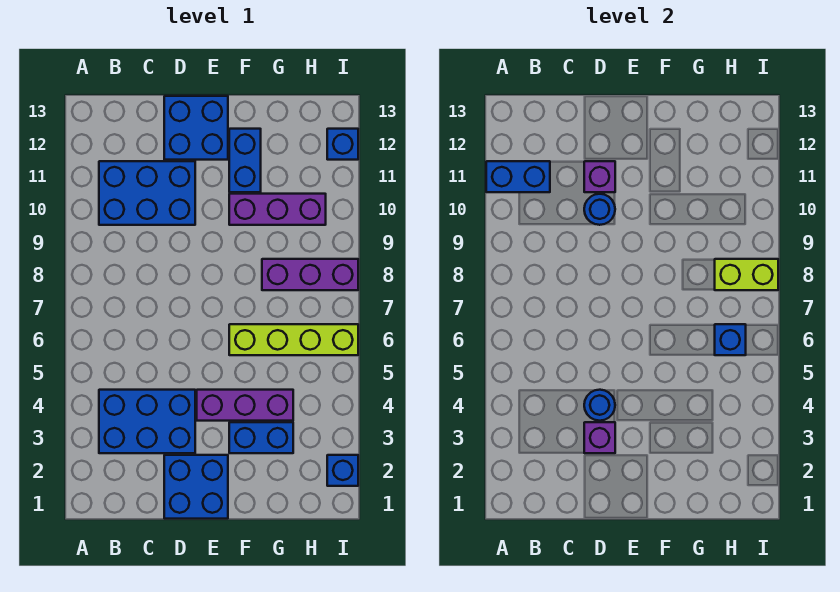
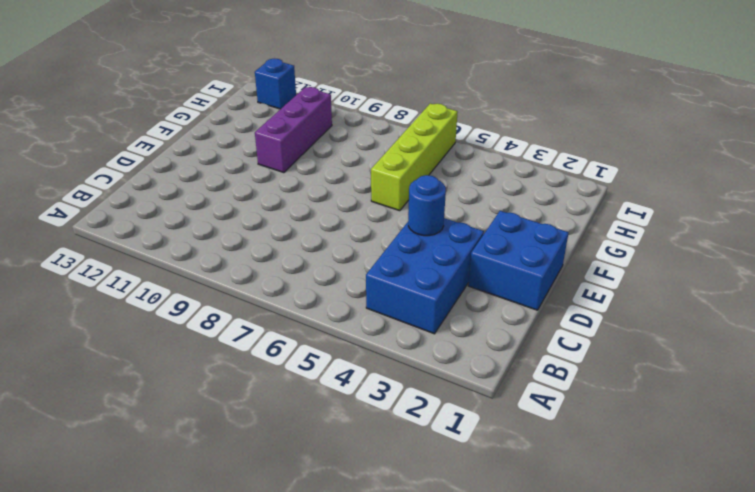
none -> blue brick B10:D11 level 1
none -> blue brick D12:E13 level 1
none -> purple brick E4:G4 level 1

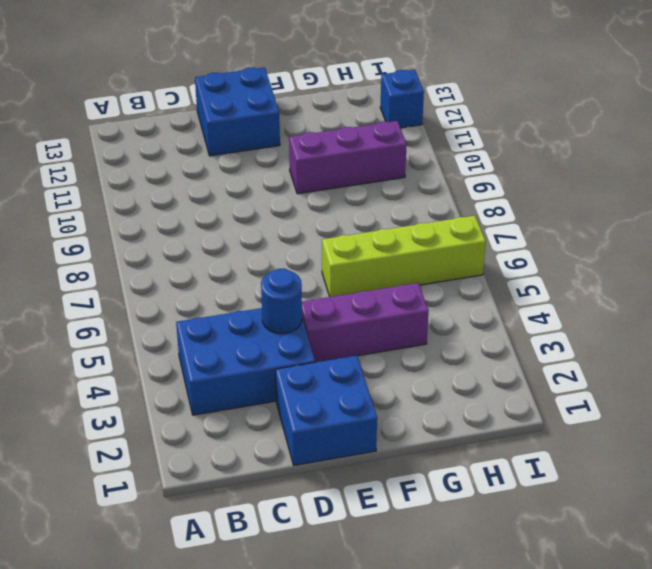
none -> blue brick B10:D11 level 1
none -> blue brick F3:G3 level 1
none -> blue brick F11:F12 level 1

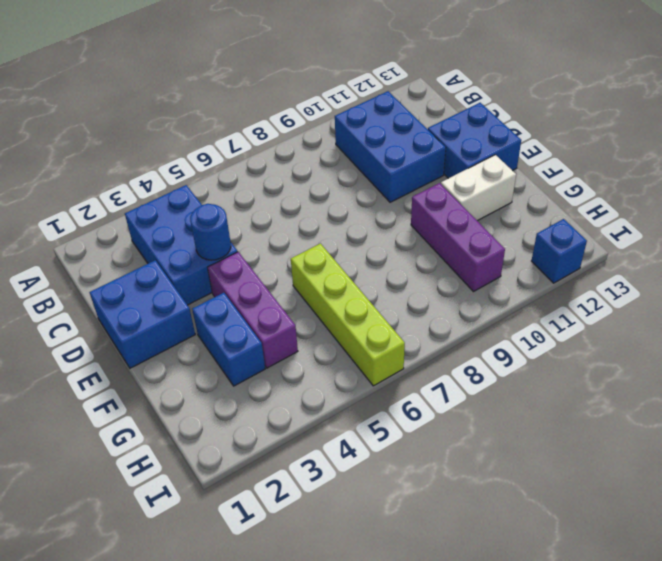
white brick F11:F12 level 1 -> blue brick F11:F12 level 1
none -> purple brick G8:I8 level 1
none -> blue brick I2 level 1
none -> blue brick A11:B11 level 2

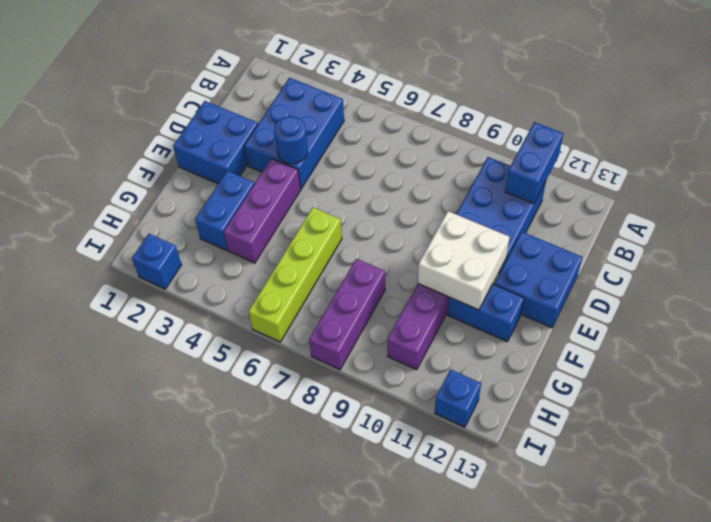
white brick E10:F11 level 2 -> none
none -> purple brick D3 level 2
none -> blue round brick D10 level 2
none -> purple brick D11 level 2

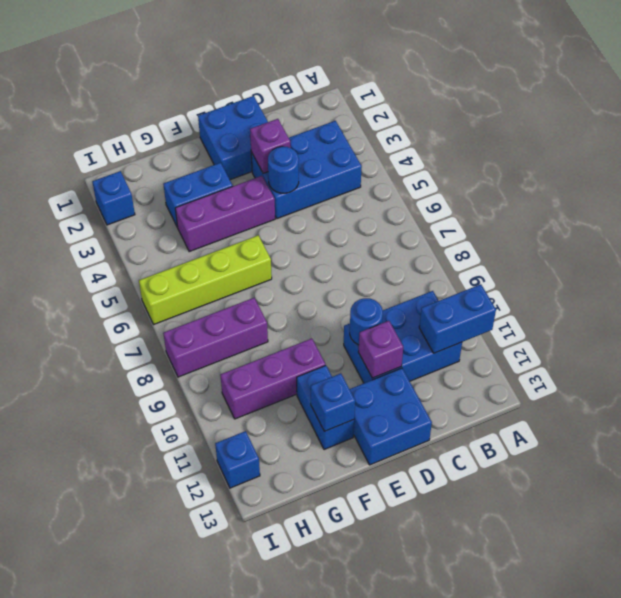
blue brick F12 level 2 -> blue brick H6 level 2
none -> lime brick H8:I8 level 2

